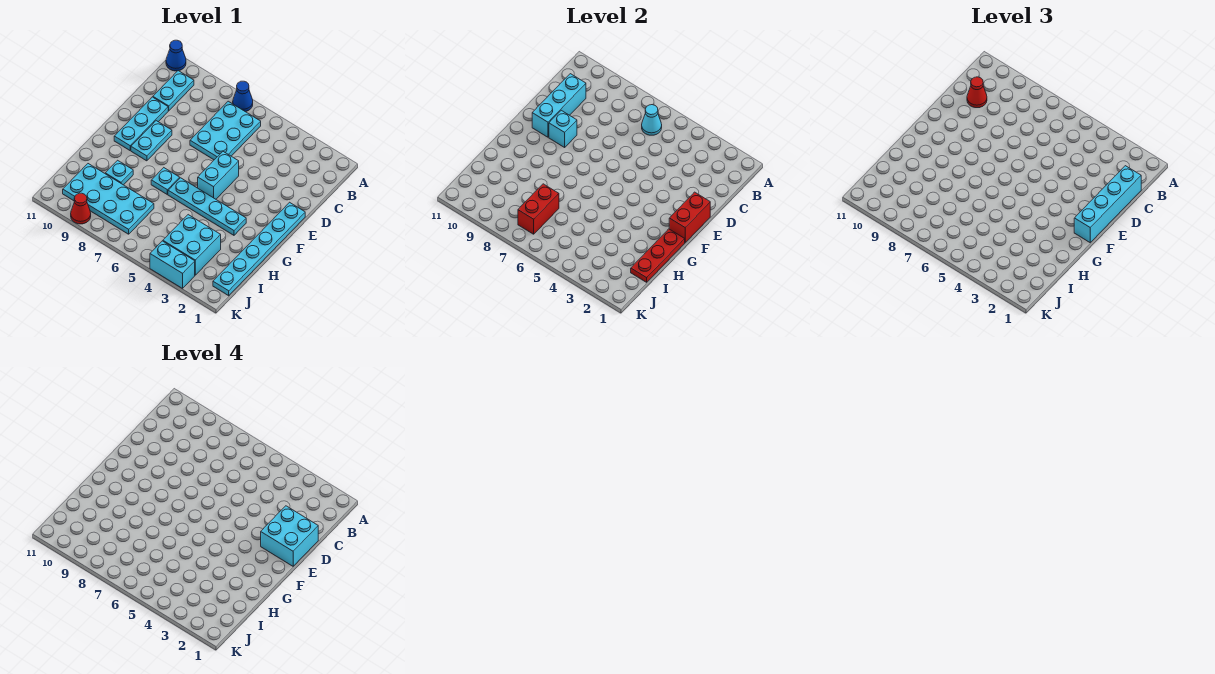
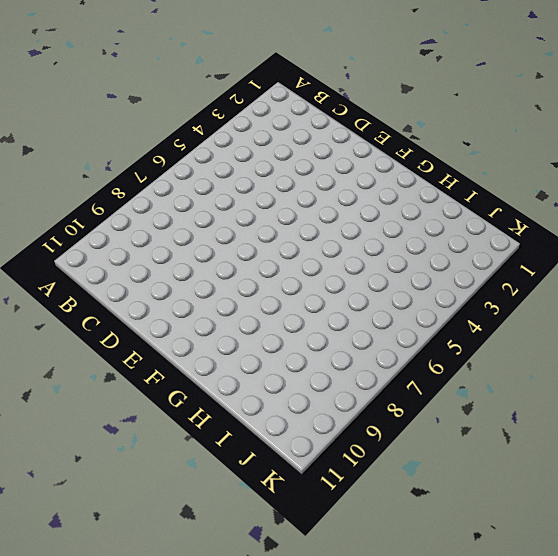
none -> blue cone A7 level 1
none -> blue cone A11 level 1
none -> cyan plate B6:D7 level 1

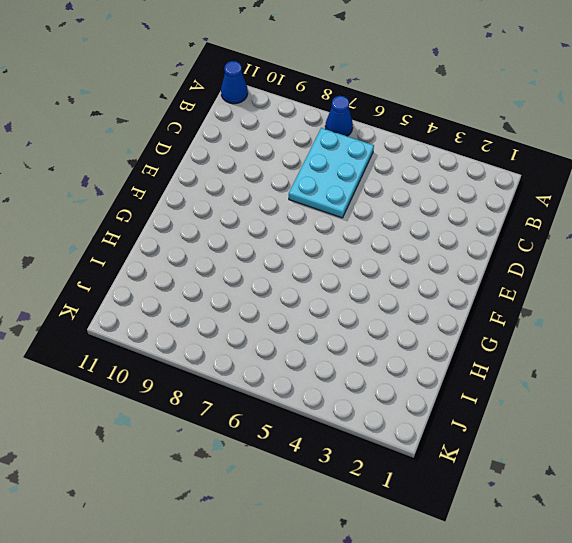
none -> cyan plate B10:C10 level 1
none -> cyan plate D10:F10 level 1
none -> cyan plate E1:J1 level 1

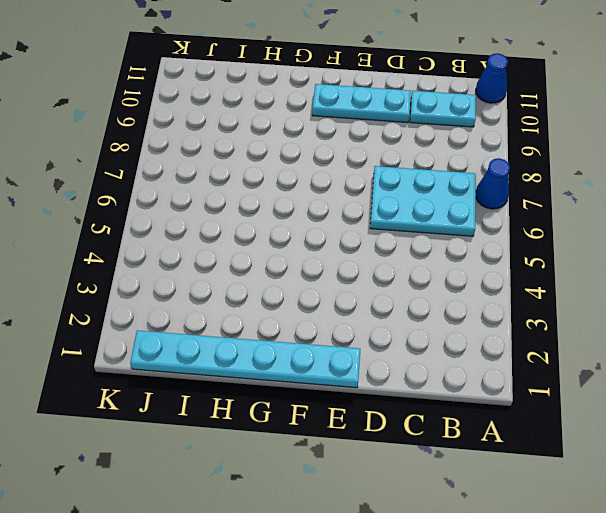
none -> cyan brick E5:F5 level 1
none -> cyan plate E9:F9 level 1
none -> cyan plate G3:G6 level 1

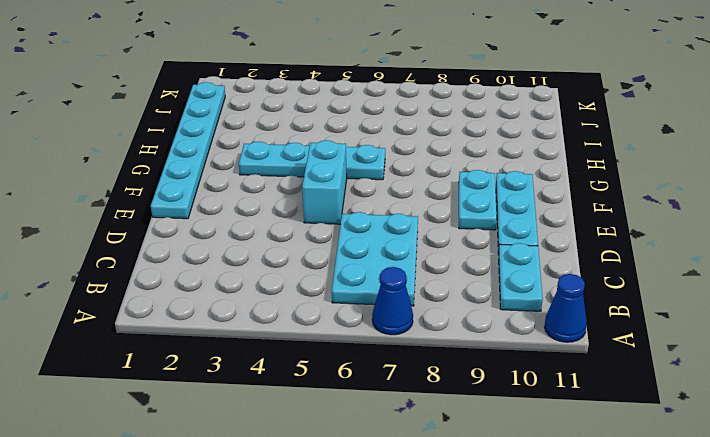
none -> cyan plate G7 level 1
none -> cyan plate H9 level 1
none -> cyan brick I3:J4 level 1

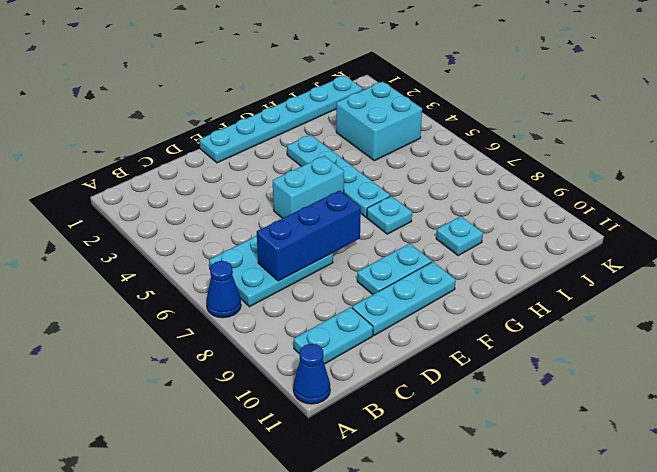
blue brick C7:E7 level 2 -> none
none -> cyan plate I7:J10 level 1
none -> cyan brick K3:K4 level 1
none -> red cone K9 level 1

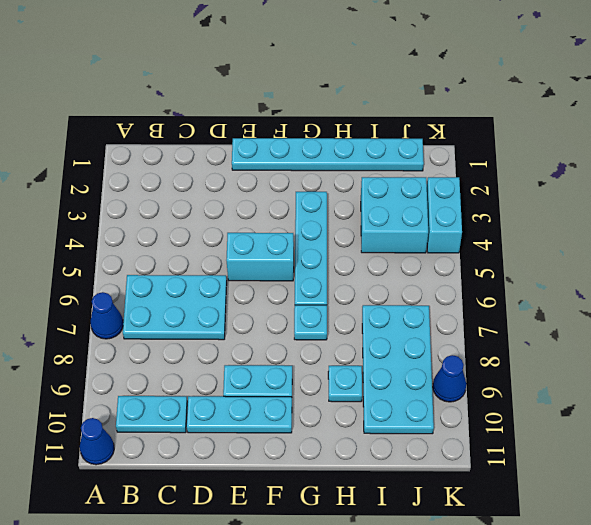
blue cone K9 level 1 -> red cone K9 level 1
none -> cyan cone B6 level 2
none -> cyan brick C10:E10 level 2
none -> red brick E1:F1 level 2

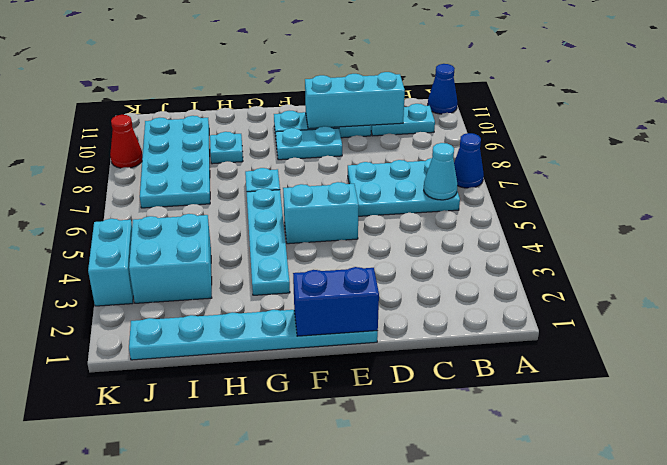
blue brick E1:F1 level 2 -> red brick E1:F1 level 2
none -> cyan brick E9 level 2
none -> red plate G1:I1 level 2
none -> red brick I7:J7 level 2

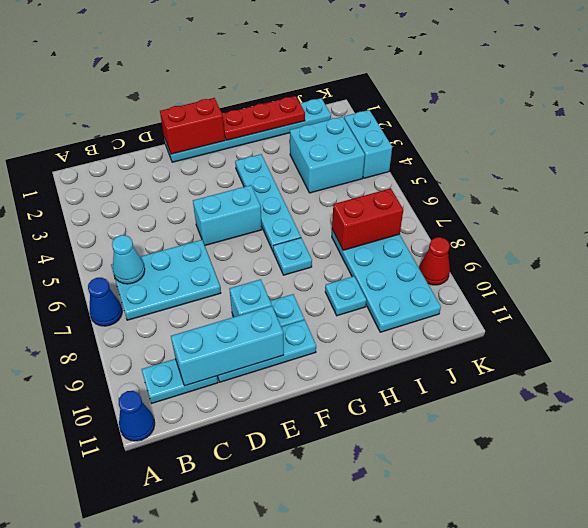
none -> cyan brick C1:F1 level 3
none -> red cone C10 level 3
none -> cyan brick D1:E2 level 4

